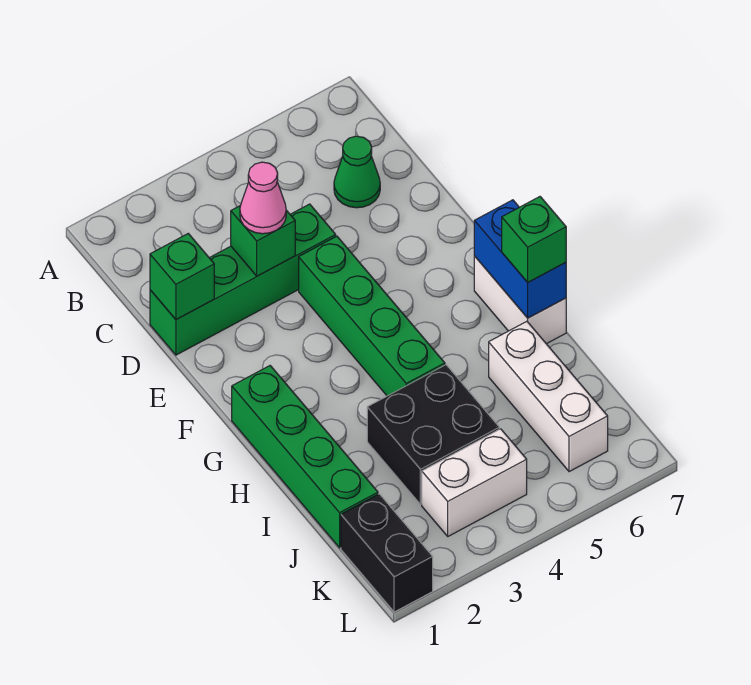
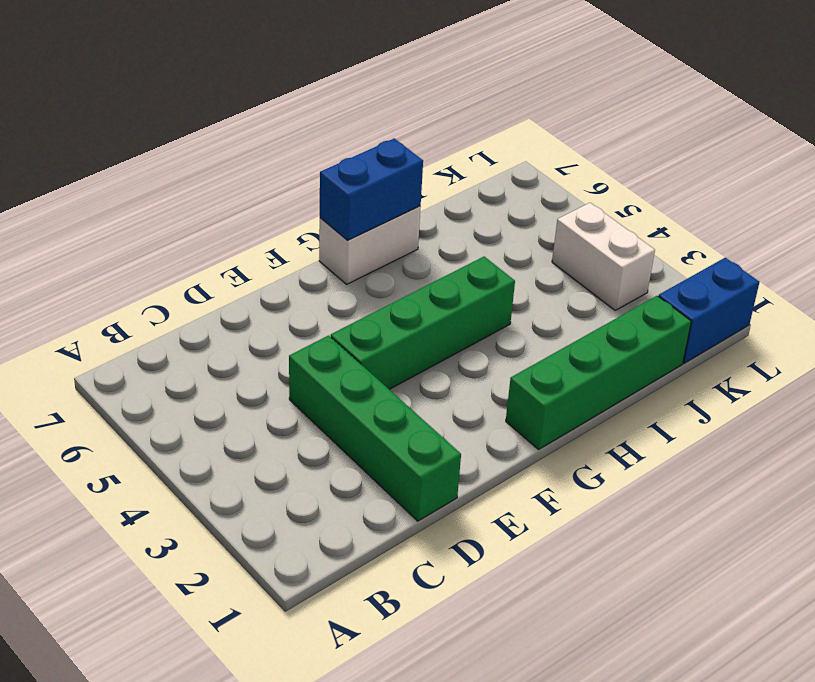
blue brick K1:L1 level 1 -> black brick K1:L1 level 1
none -> green cone C6 level 1
none -> black brick I3:J4 level 1
none -> white brick I6:K6 level 1

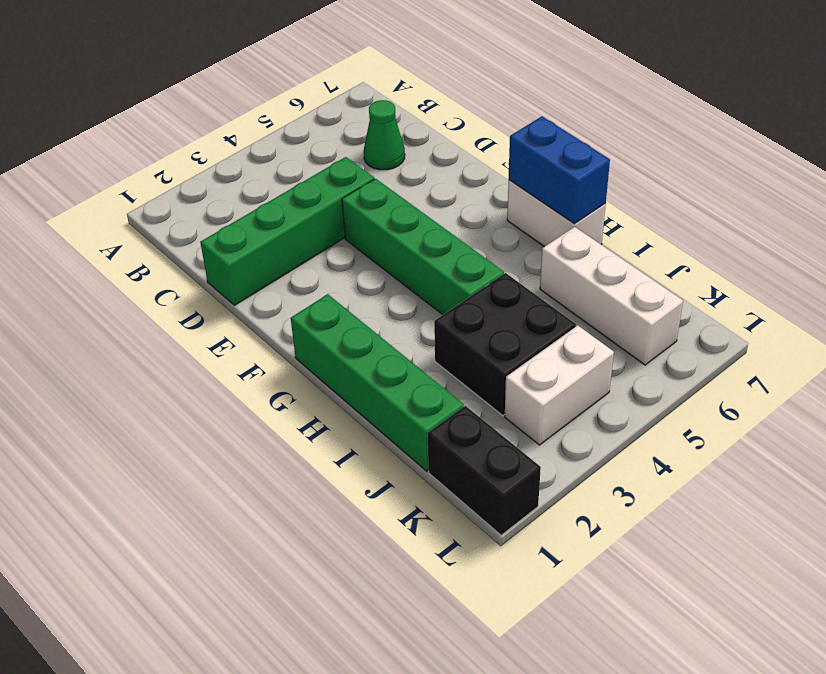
none -> green brick D1 level 2
none -> green brick D3 level 2
none -> pink cone D3 level 3

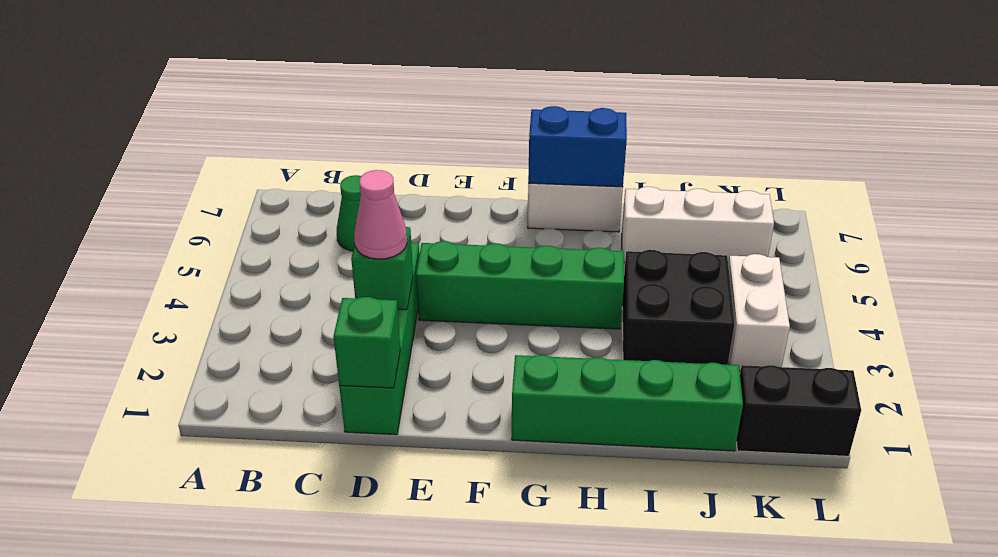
none -> green brick H7 level 3

